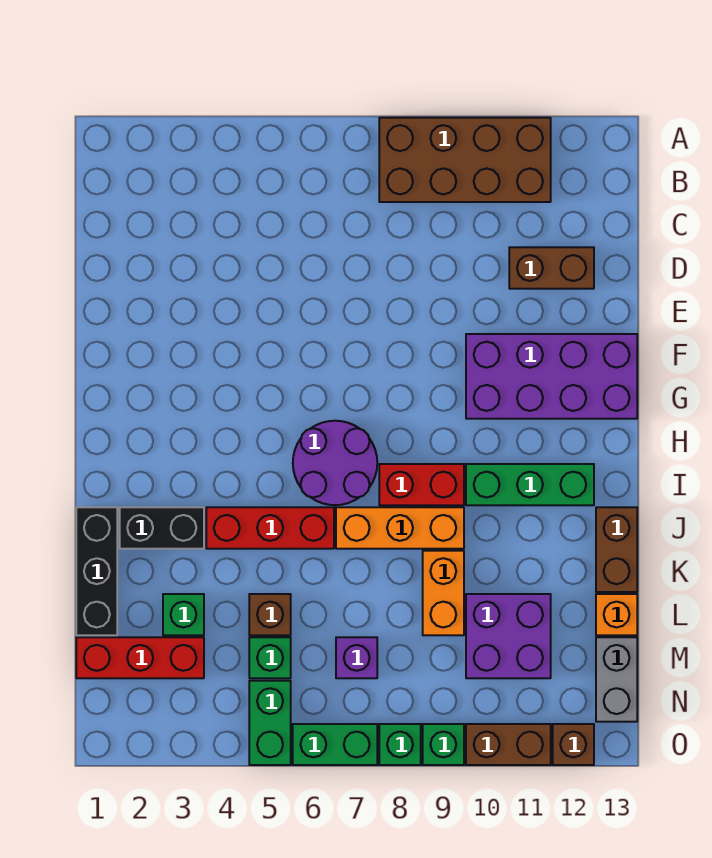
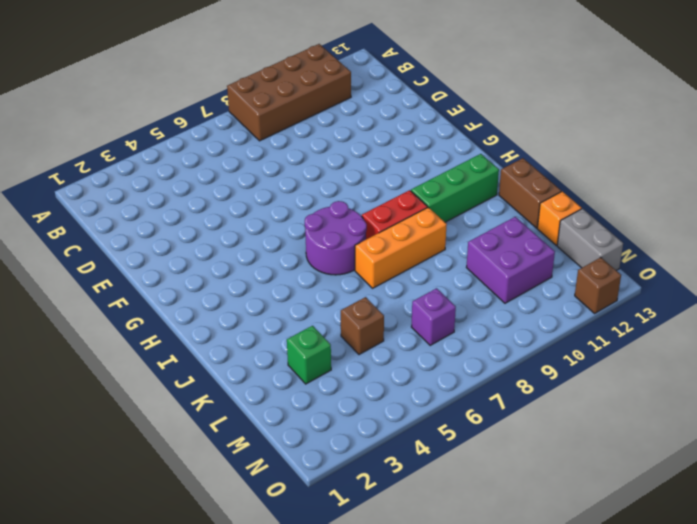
none -> brown brick D11:D12 level 1
none -> purple brick F10:G13 level 1
none -> black brick J1:L1 level 1

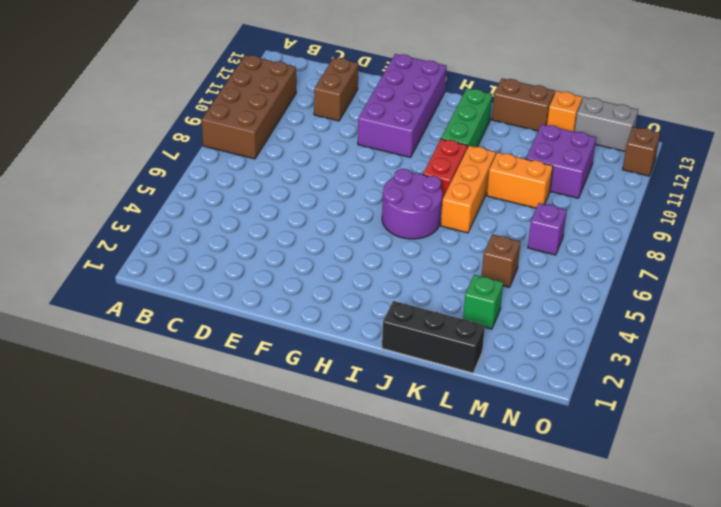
none -> black brick J2:J3 level 1
none -> red brick J4:J6 level 1
none -> red brick M1:M3 level 1

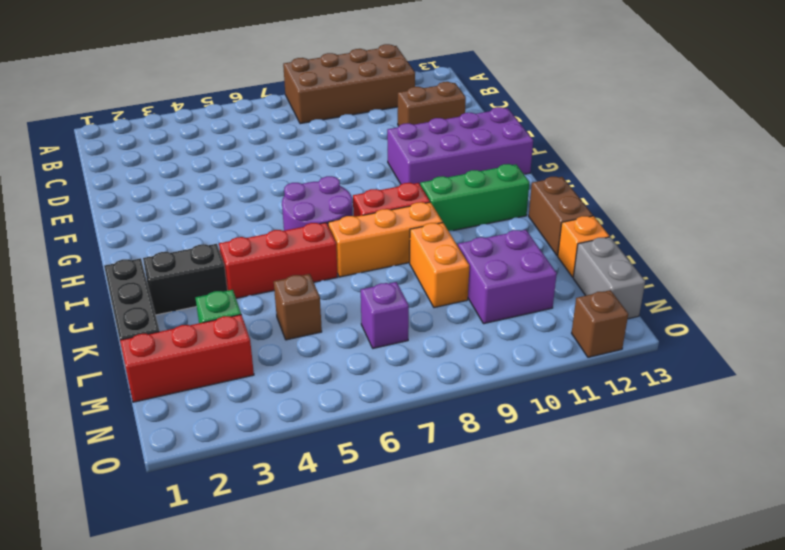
none -> green brick M5 level 1
none -> green brick N5:O5 level 1
none -> green brick O6:O7 level 1

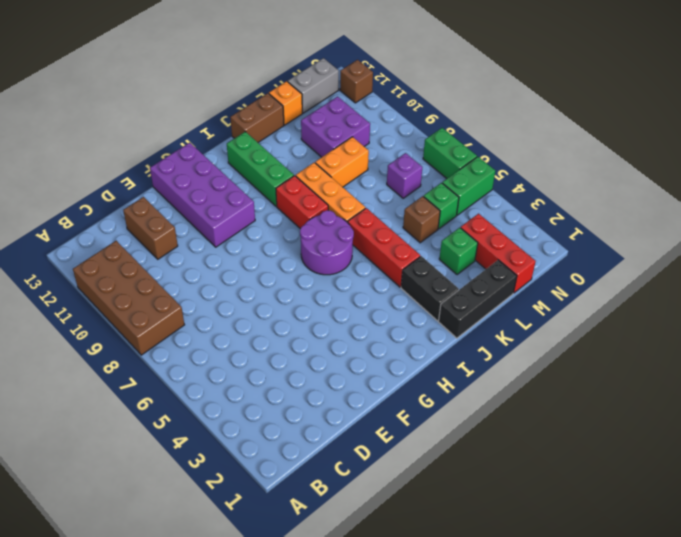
none -> green brick O8 level 1
none -> green brick O9 level 1
none -> brown brick O10:O11 level 1

